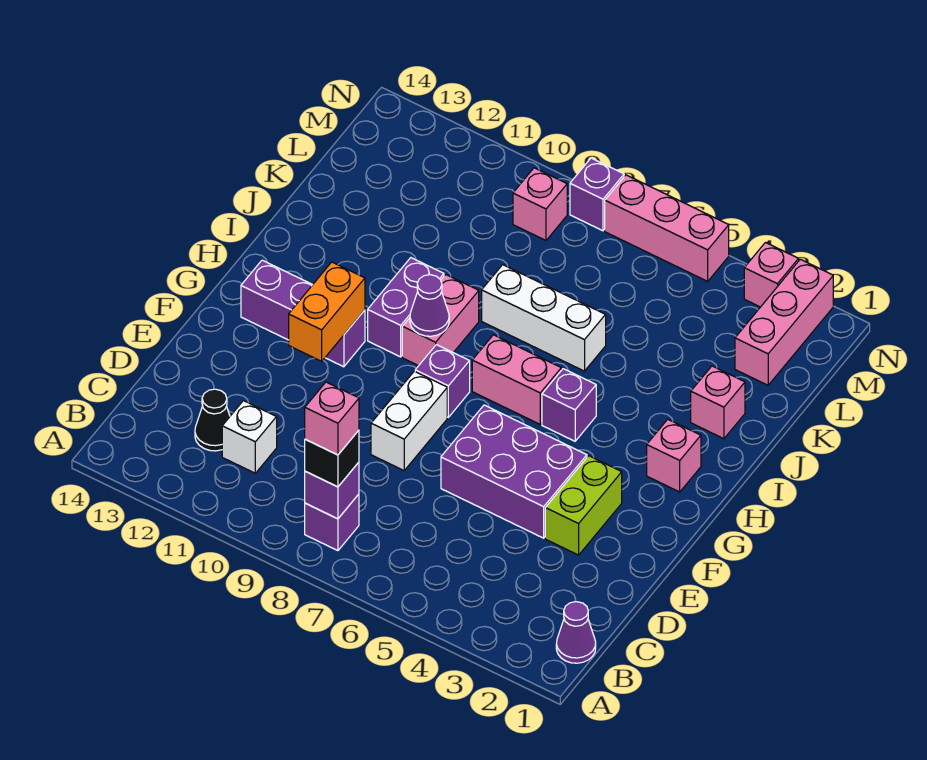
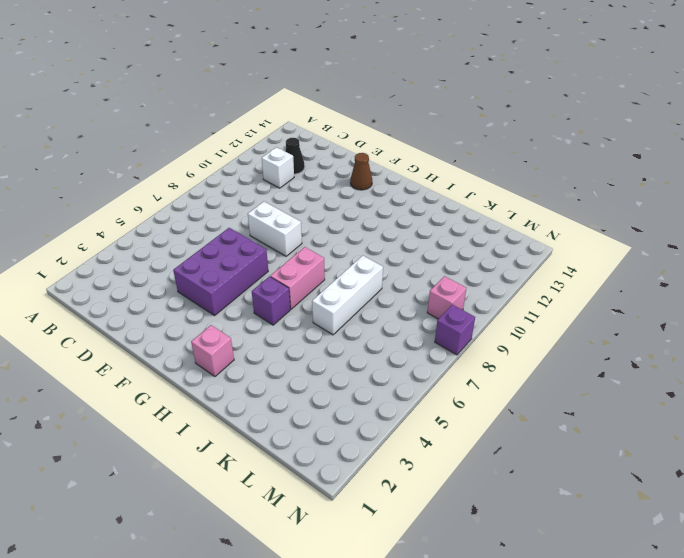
brown cone F13 level 1 -> none
none -> purple cone B1 level 1
none -> purple brick B8 level 1
none -> lime brick E3:F3 level 1

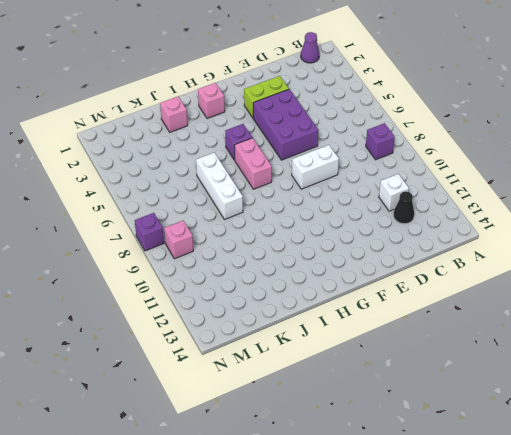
none -> purple brick G8 level 1
none -> purple brick G11:G13 level 1
none -> pink brick H9:I9 level 1

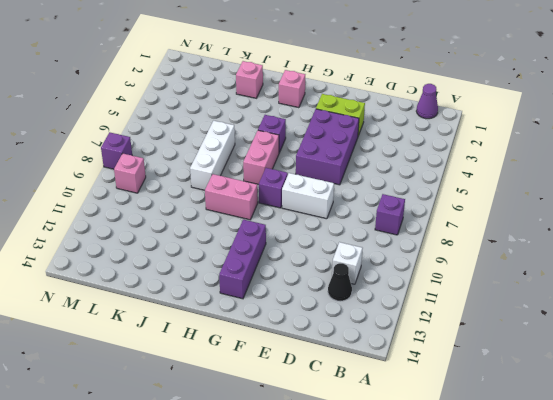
none -> purple brick H10:I10 level 1
none -> pink brick L2:N2 level 1
none -> pink brick N3 level 1

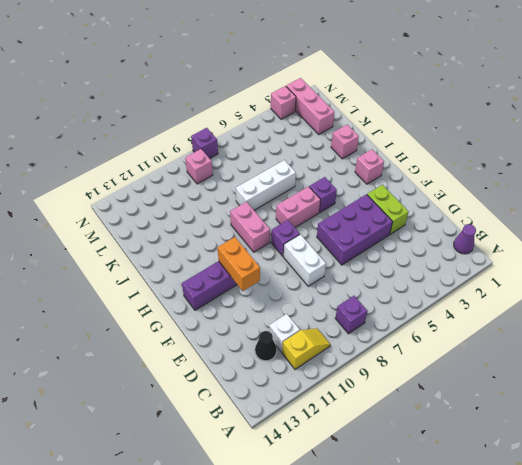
yellow slope B10:B11 level 1 top 11 -> none
none -> purple brick H10:I10 level 1
none -> pink brick N5:N7 level 1
none -> purple brick B8 level 2

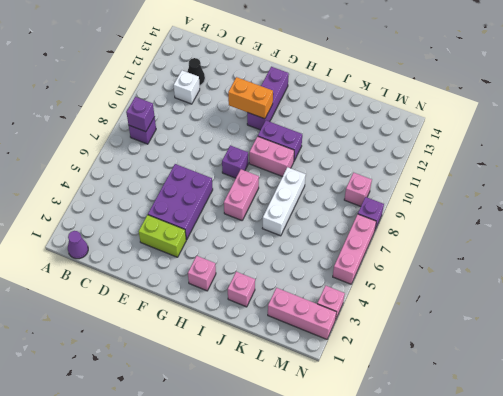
none -> white brick E8:F8 level 1
none -> purple brick H5 level 1
none -> purple cone H9 level 2

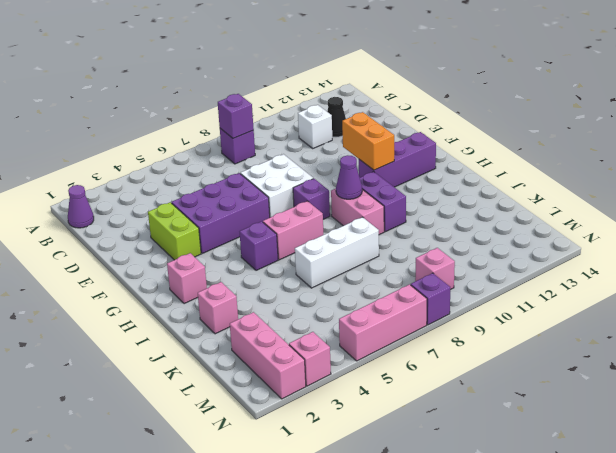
white brick E7:F8 level 1 -> white brick E8:F8 level 1
none -> black brick B8 level 3
none -> pink brick B8 level 4

